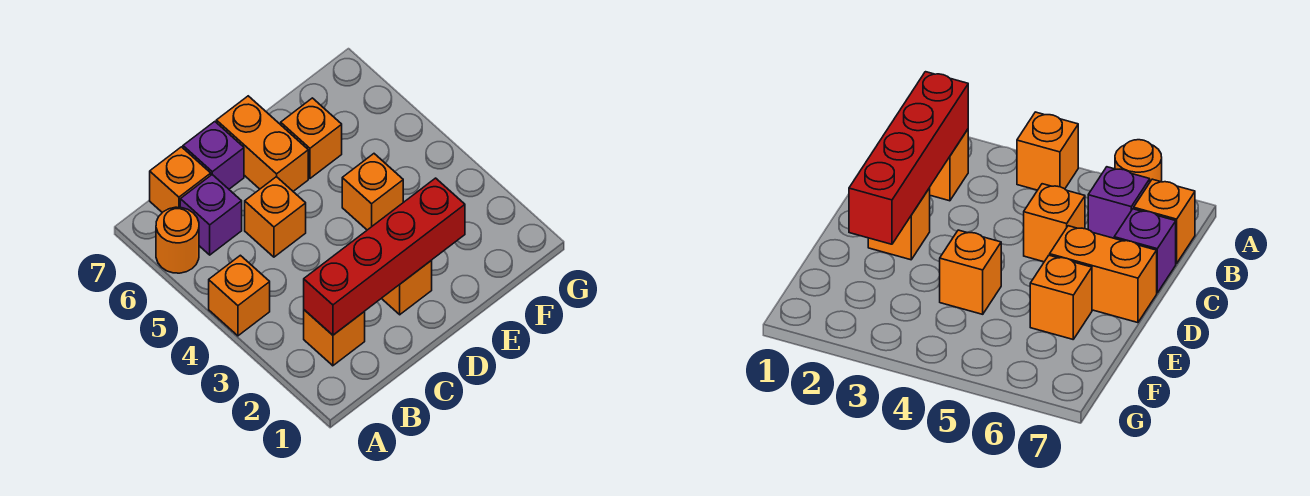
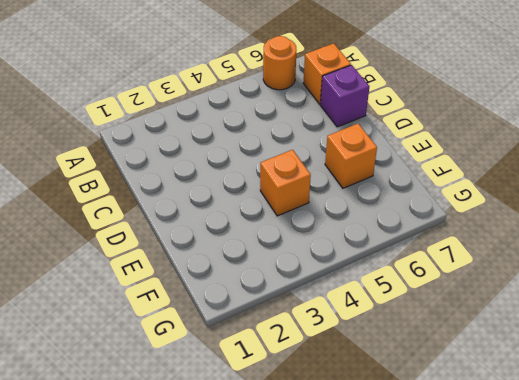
none -> orange brick A4 level 1
none -> orange brick B2 level 1
none -> purple brick B6 level 1

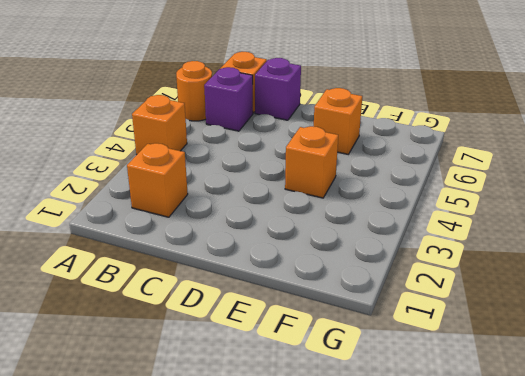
none -> orange brick C5 level 1
none -> orange brick D2 level 1
none -> orange brick D6:D7 level 1

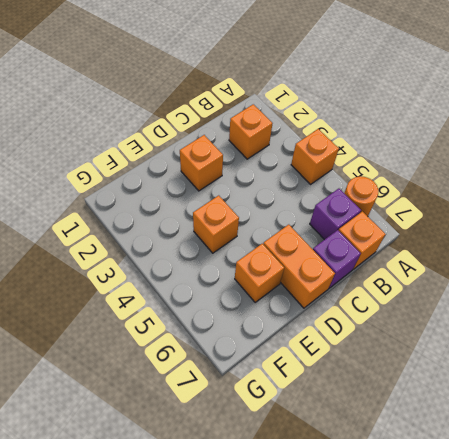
none -> orange brick C5 level 1
none -> red brick B2:E2 level 2

